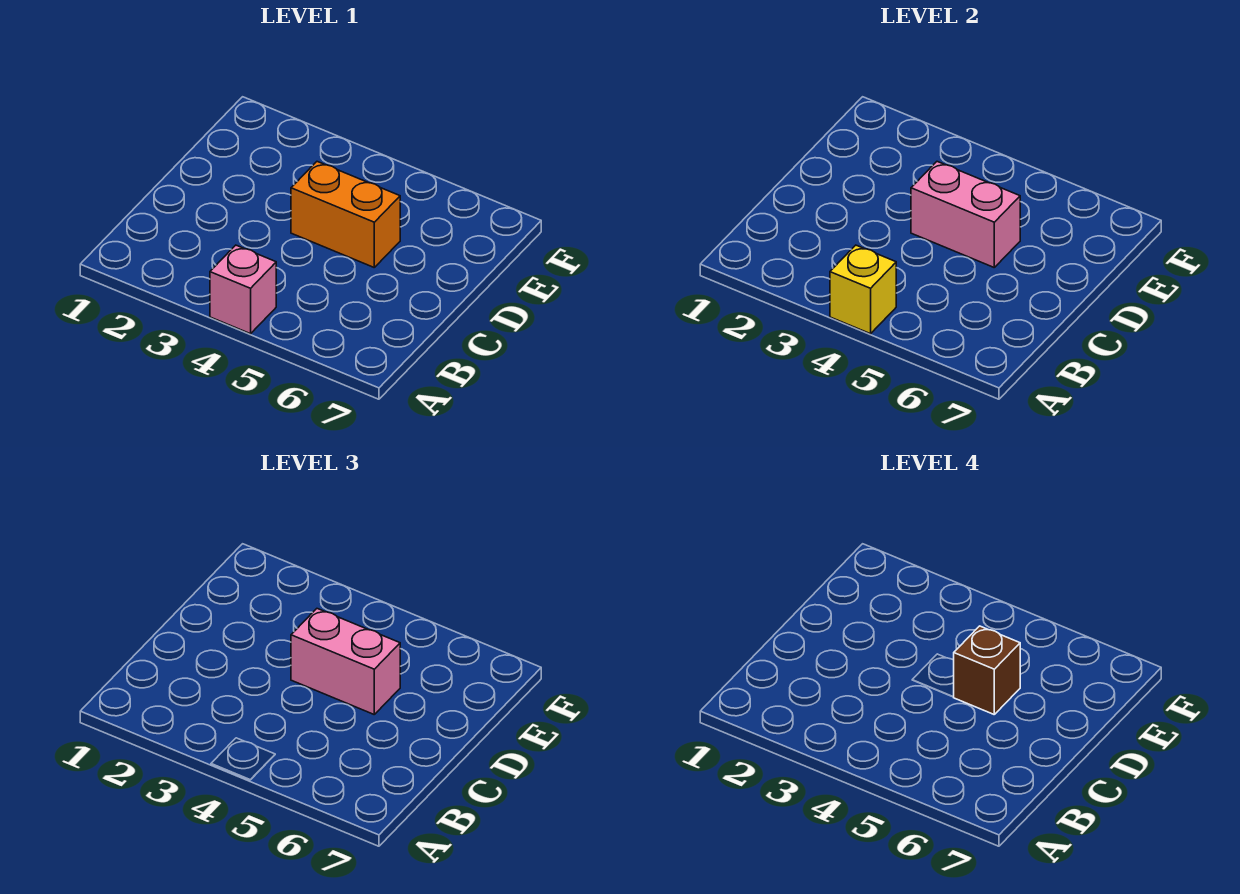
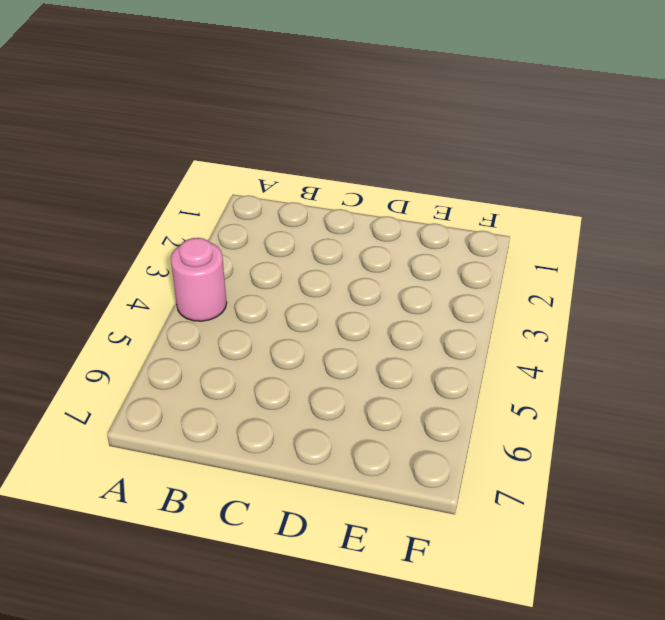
pink round brick A4 level 1 -> pink brick A4 level 1
none -> orange brick D4:D5 level 1
none -> yellow brick A4 level 2

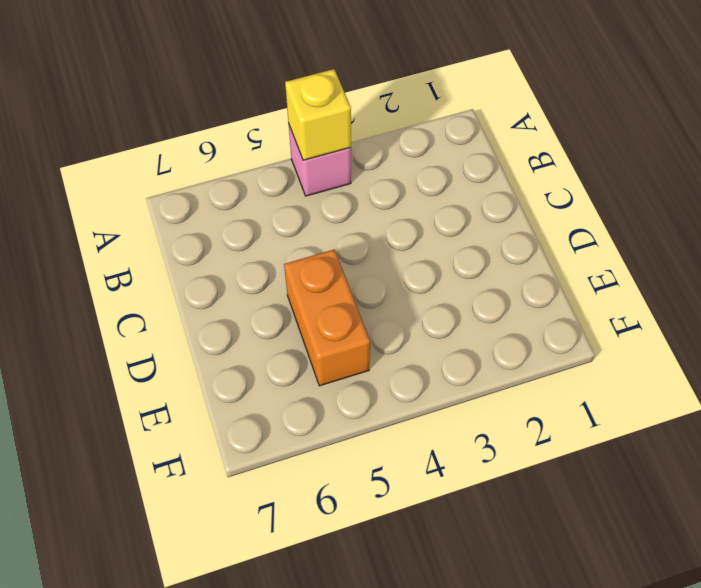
orange brick D5:E5 level 1 -> orange brick D4:D5 level 1
none -> pink brick D4:D5 level 2
none -> pink brick D4:D5 level 3

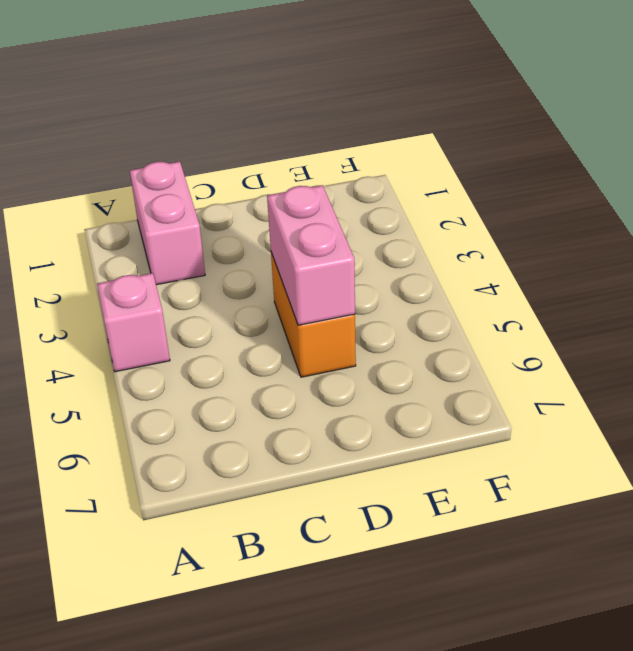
pink brick B1:B2 level 1 -> pink brick D4:D5 level 3
none -> yellow brick A4 level 2
none -> brown brick D5 level 4

